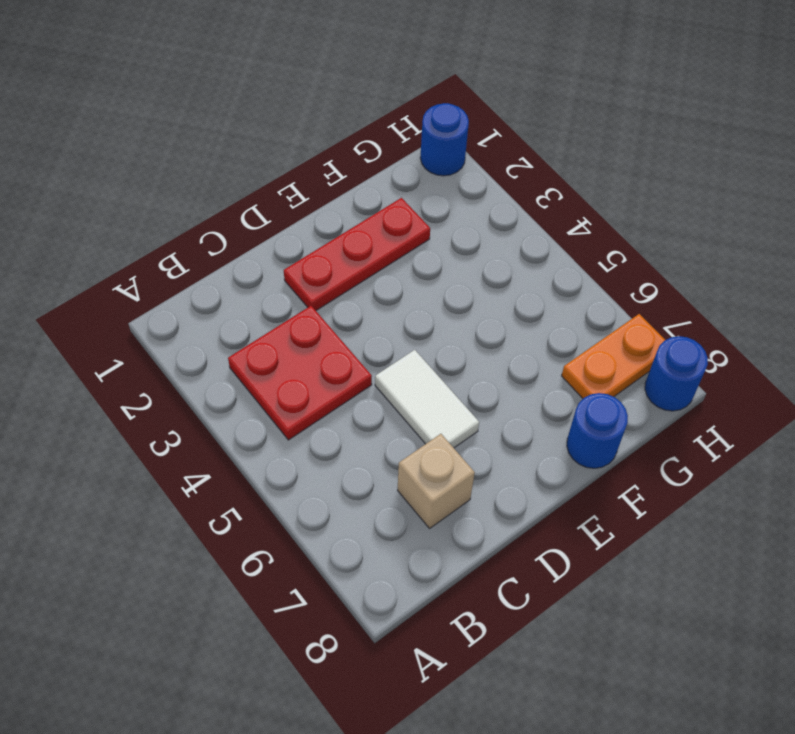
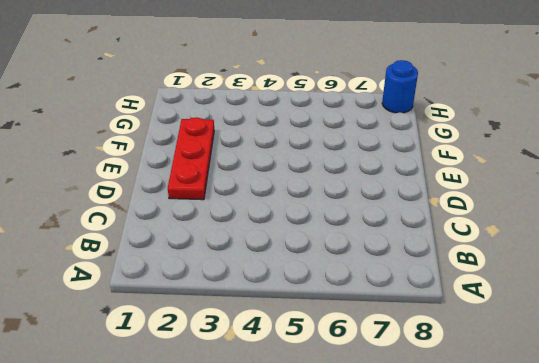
none -> red plate B3:C4 level 1
none -> tan brick C7 level 1

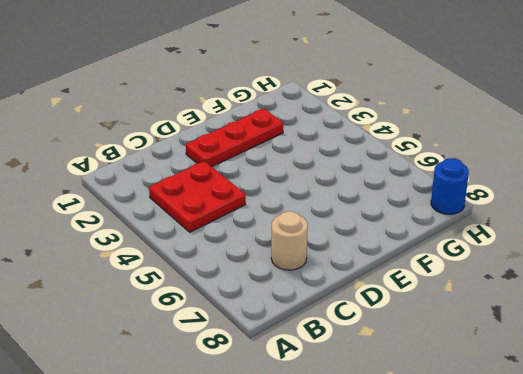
tan round brick C7 level 1 -> tan brick C7 level 1
none -> white tile D5:D6 level 1
none -> blue round brick F8 level 1

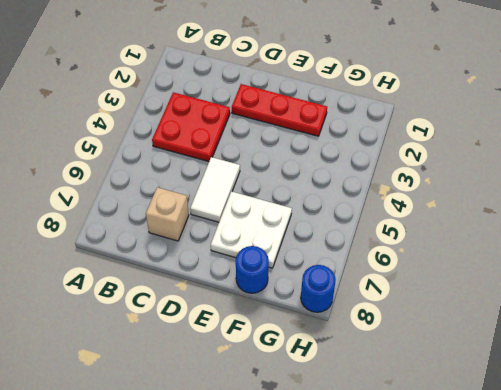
white plate E6:F7 level 1 -> none
none -> orange plate G7:H7 level 1
none -> blue round brick H1 level 1

